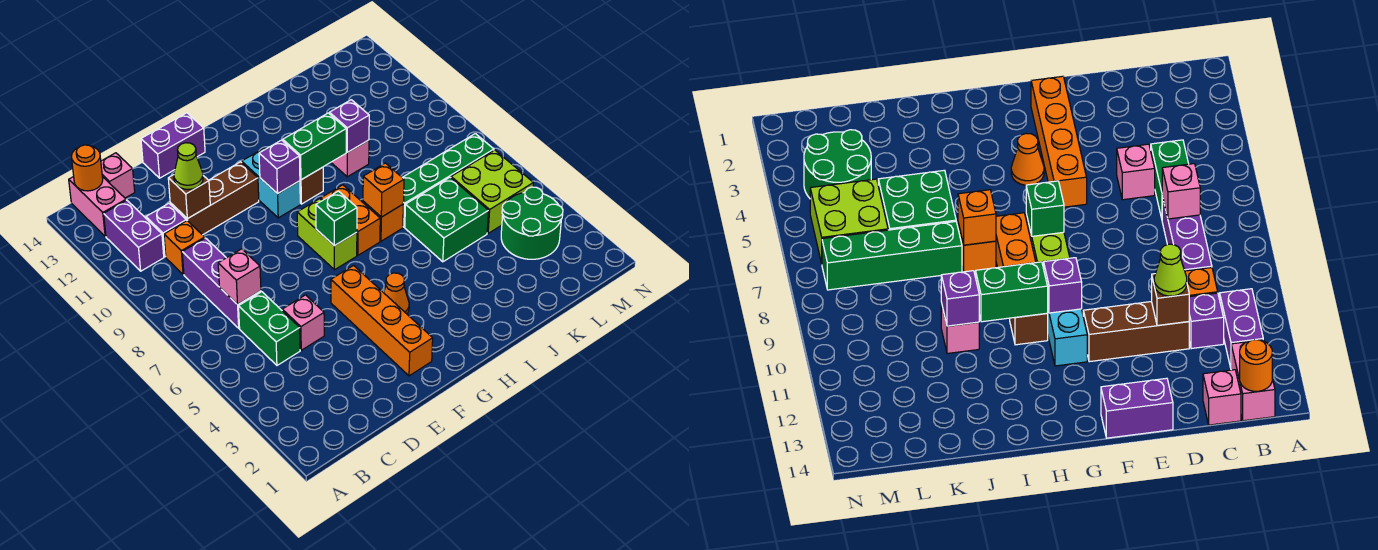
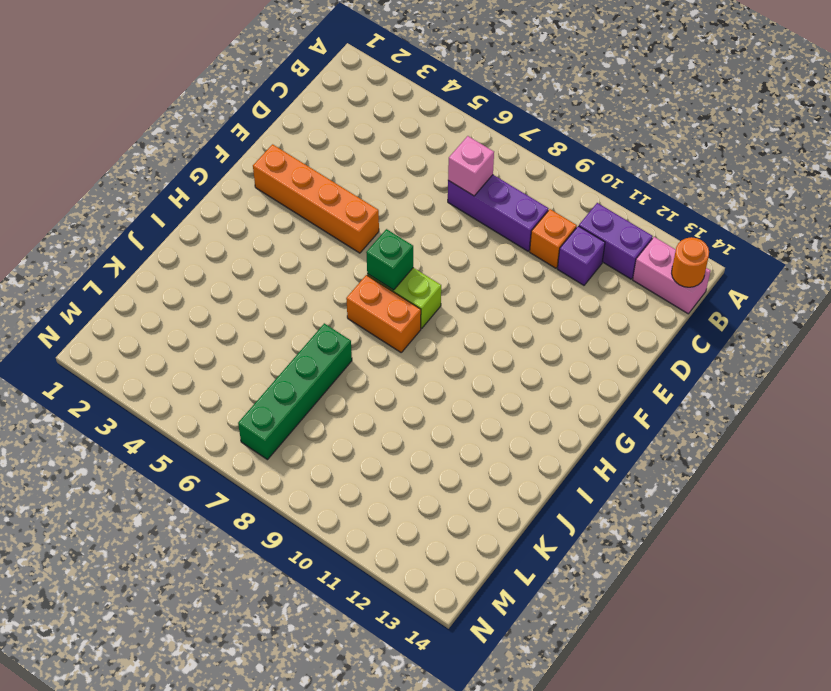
none -> green brick C5:C6 level 1
none -> pink brick C14 level 1
none -> pink brick D5 level 1
none -> brown brick D11:F11 level 1

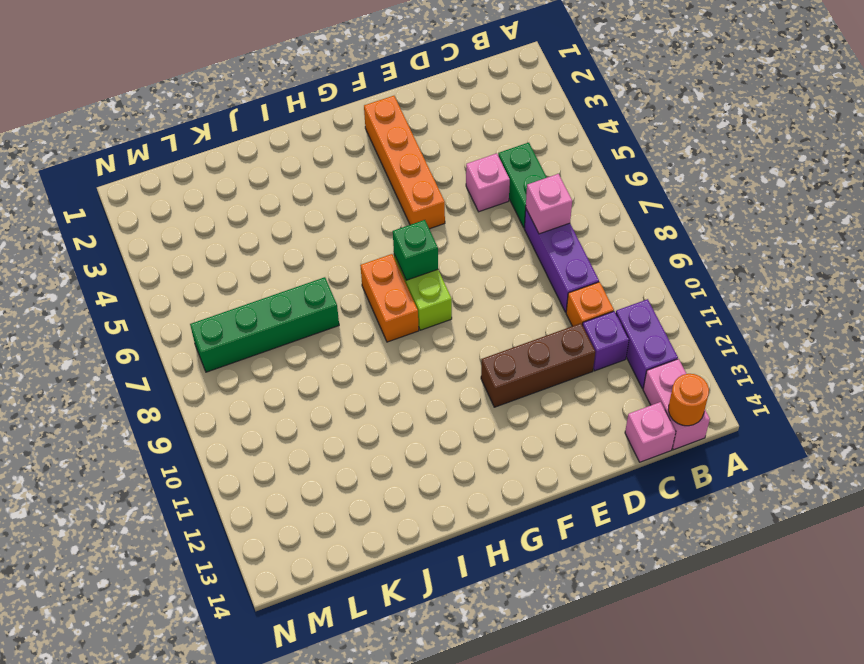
none -> purple brick E14:F14 level 1
none -> orange cone G4 level 1
none -> cyan brick G10:G11 level 1
none -> brown brick H10 level 1

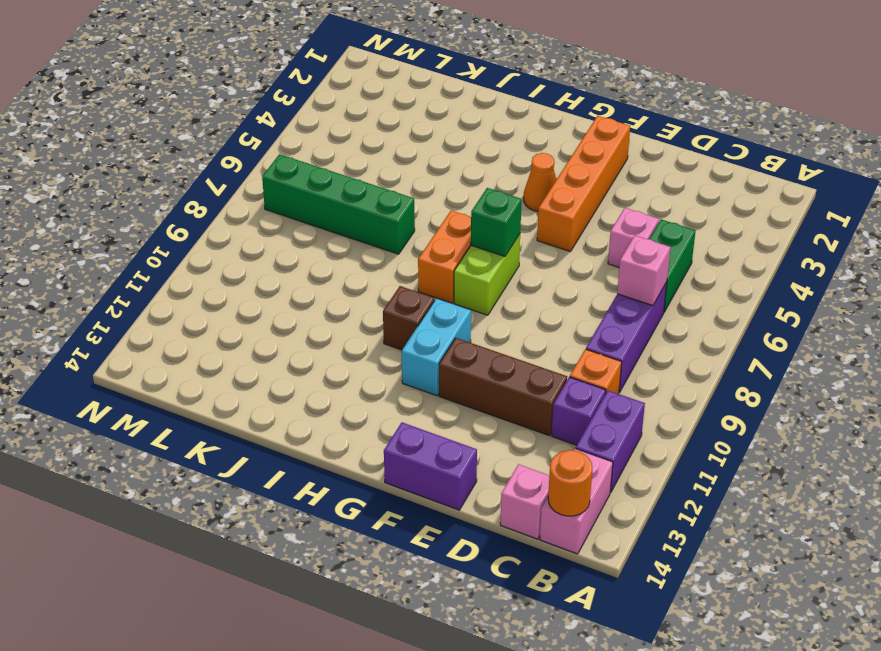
none -> orange brick I7 level 1
none -> green brick J5:K6 level 1
none -> pink brick J10 level 1
none -> green round brick L3:M4 level 1

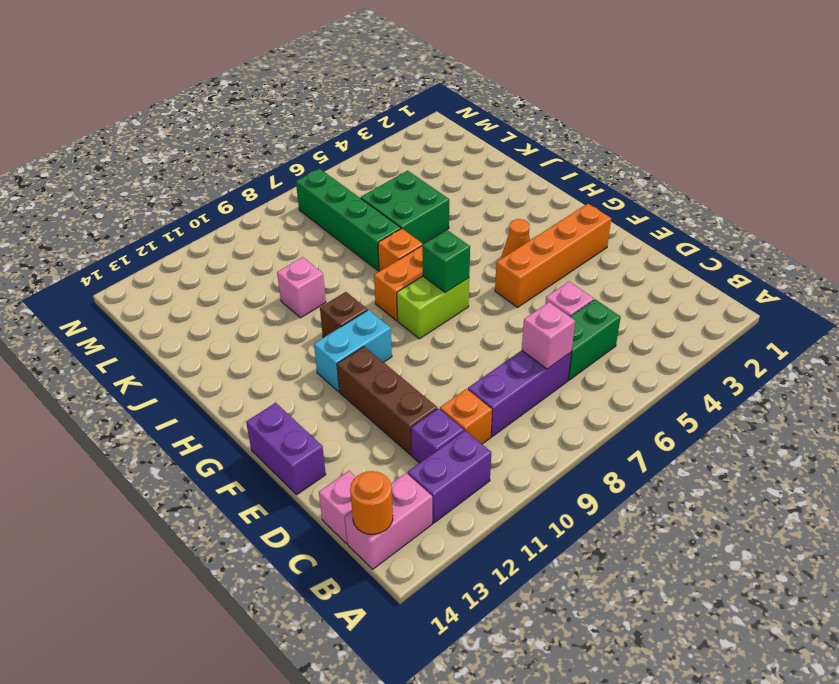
none -> green round brick L3:M4 level 1
none -> lime brick L5:M6 level 1
none -> brown brick D11 level 2
none -> purple brick G10 level 2

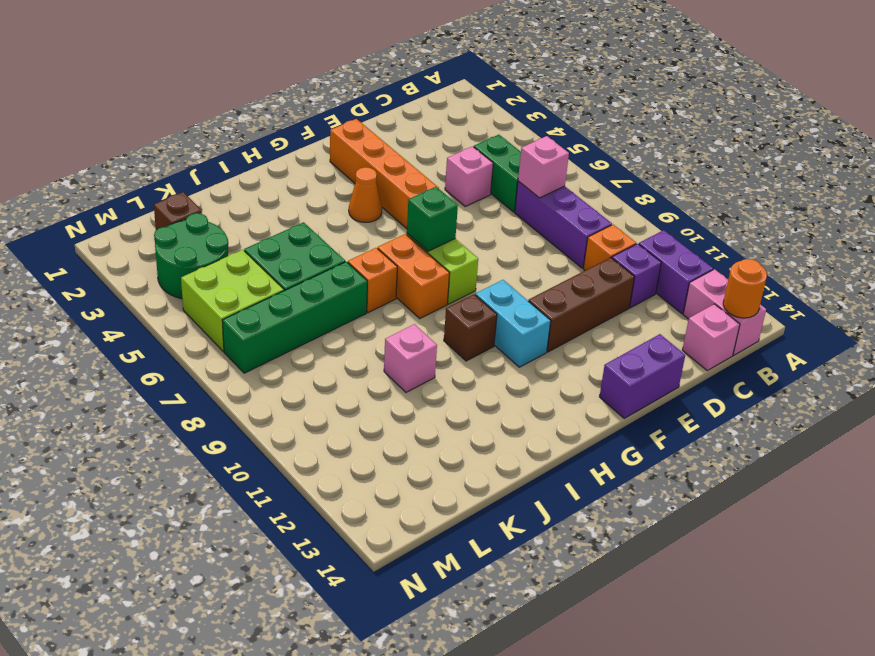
brown brick L2 level 1 -> brown brick D11 level 2
none -> purple brick G10 level 2
none -> green brick H10:I10 level 2
none -> orange brick I7 level 2
none -> purple brick J10 level 2

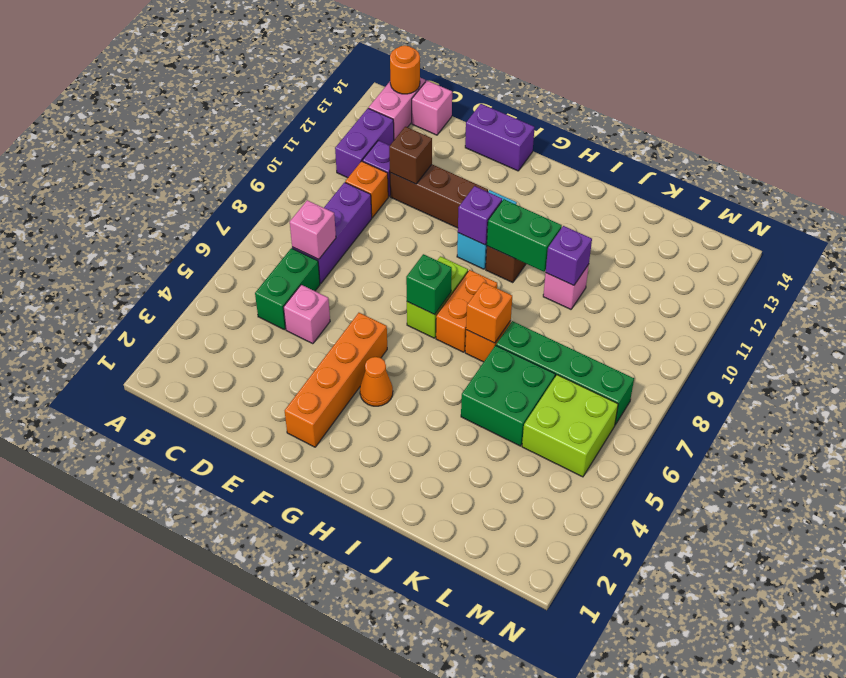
none -> green round brick L3:M4 level 1
none -> lime cone D11 level 3

